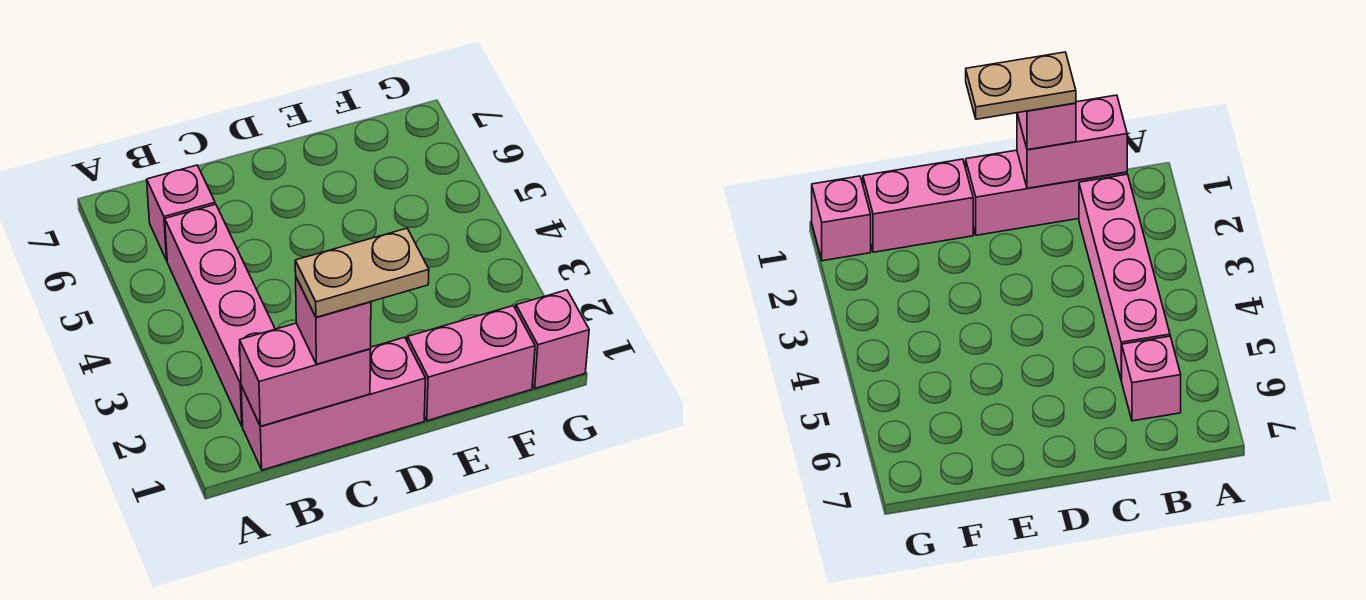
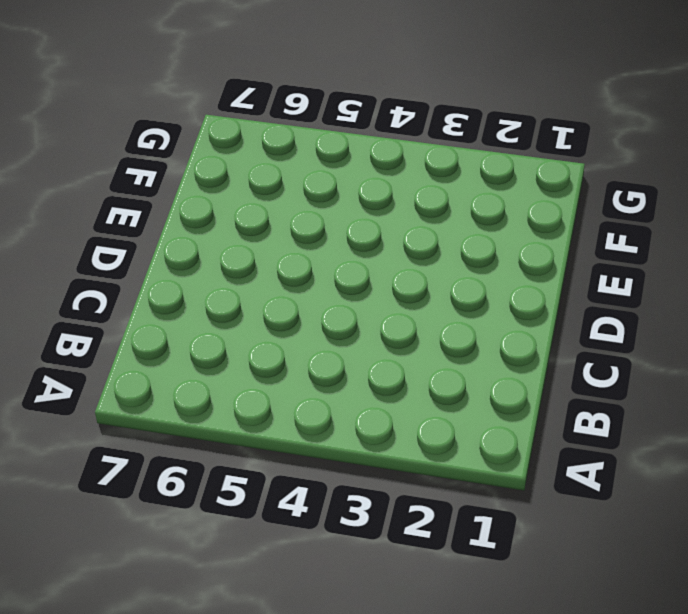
none -> pink brick B1:D1 level 1
none -> pink brick B2:B5 level 1

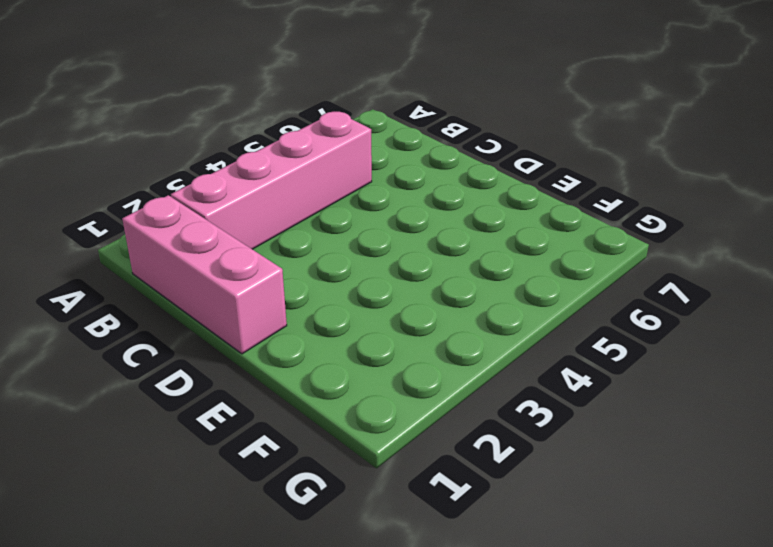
none -> pink brick B6 level 1
none -> pink brick E1:F1 level 1

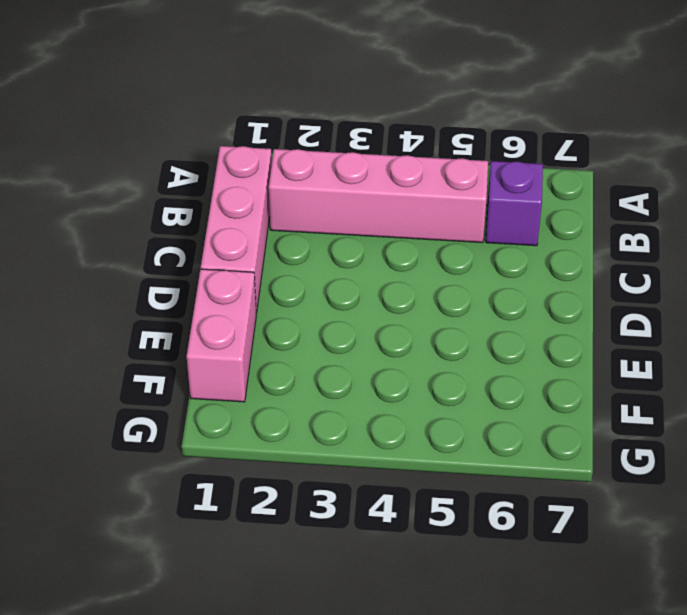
purple brick B6 level 1 -> pink brick B6 level 1
none -> pink brick G1 level 1
none -> pink brick B1:C1 level 2

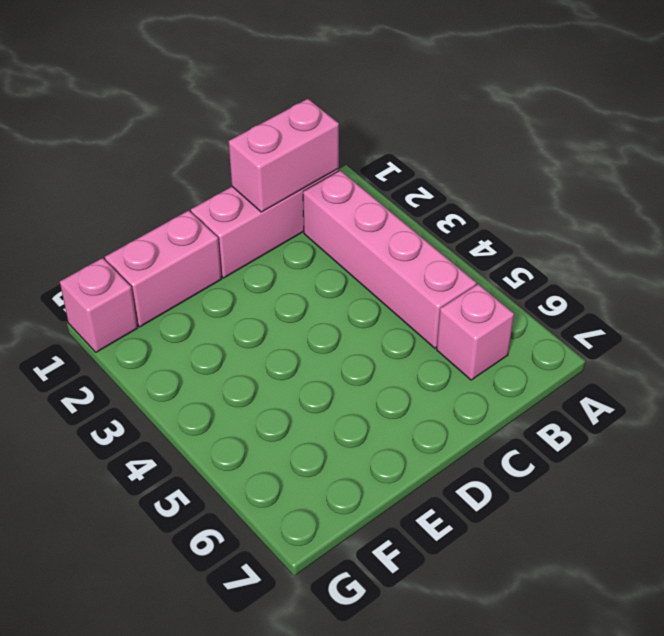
none -> pink brick C1 level 3
none -> tan plate C1:D1 level 4

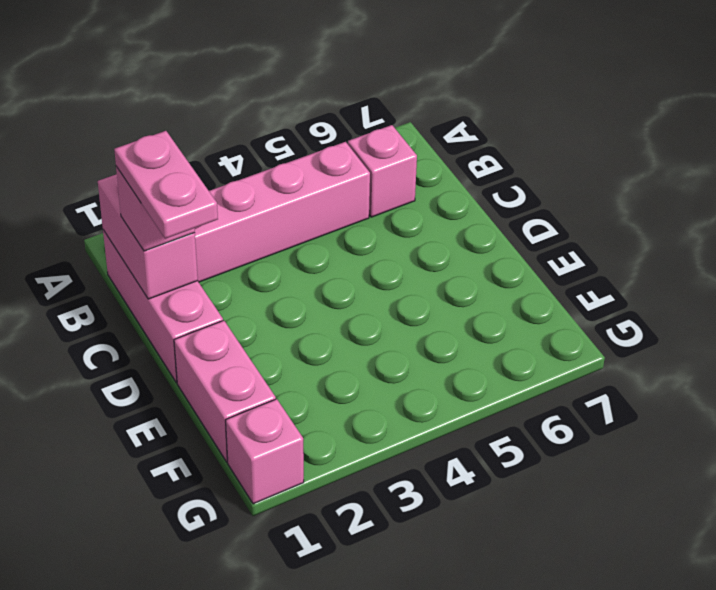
pink plate C1:D1 level 4 -> tan plate C1:D1 level 4

